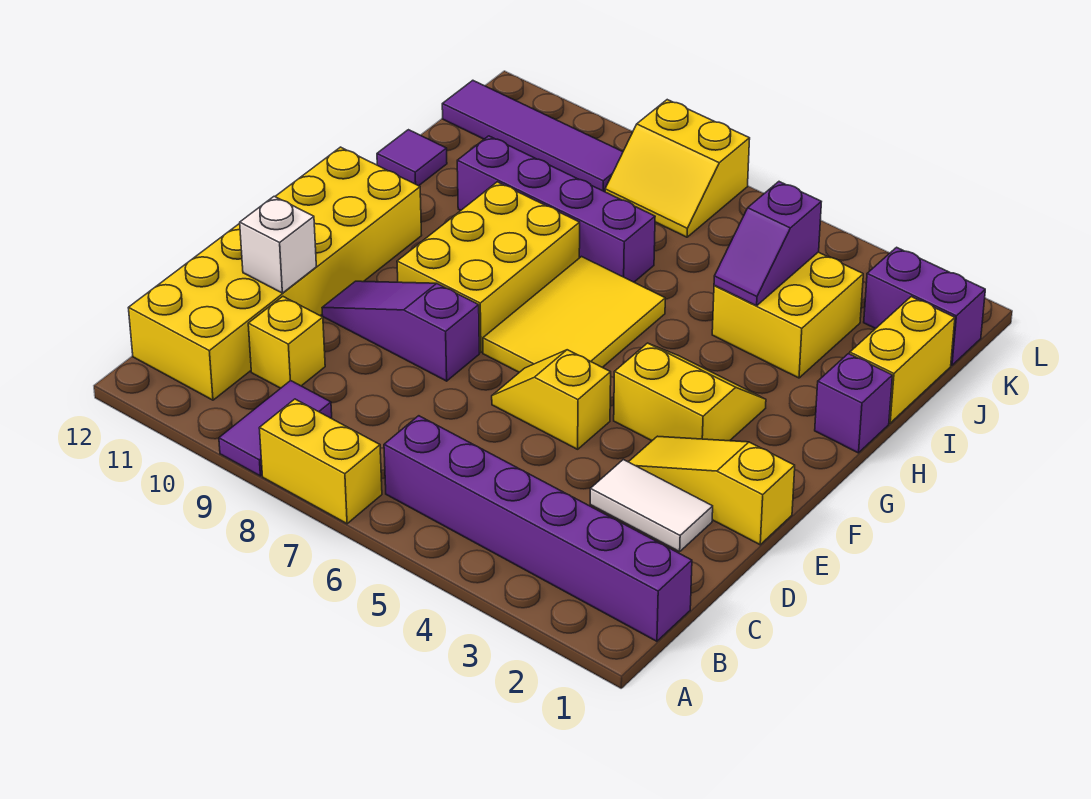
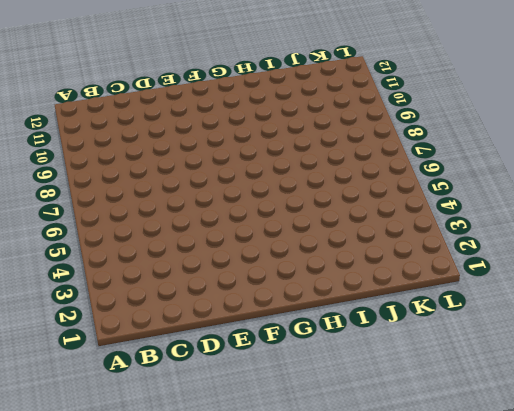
none -> yellow brick A7:A8 level 1
none -> purple tile A9:B9 level 1
none -> purple brick B1:B6 level 1

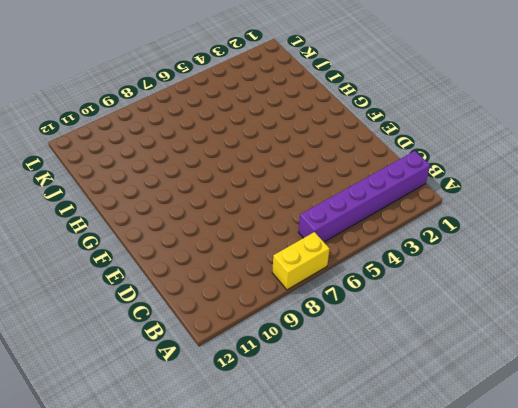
none -> purple tile A9:B9 level 1
none -> yellow brick B11:G12 level 1
none -> yellow brick C10 level 1

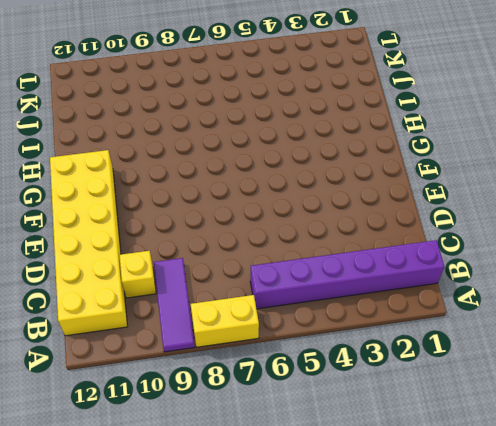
purple tile A9:C9 level 1 -> purple tile A9:B9 level 1
none -> white tile D2:D3 level 1
none -> yellow slope E1:E3 level 1 top 1
none -> yellow slope E5:E6 level 1 top 5

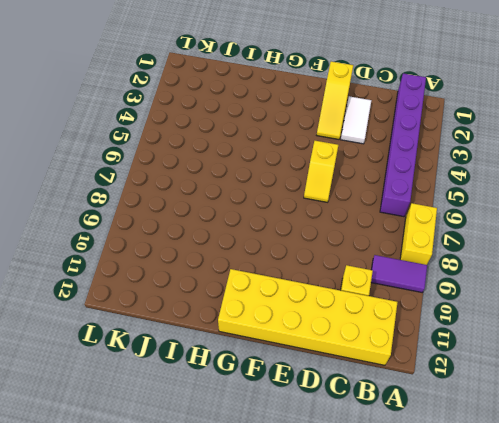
none -> purple slope E8:E10 level 1 top 8
none -> yellow slope F3:G4 level 1 top F
none -> yellow tile F6:H7 level 1

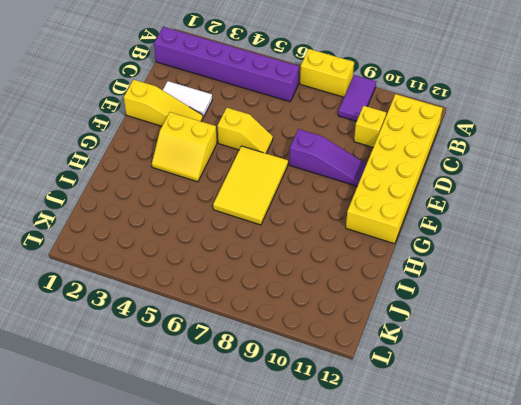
none -> yellow brick F8:H9 level 1
none -> purple brick H1 level 1
none -> yellow brick I1:J1 level 1

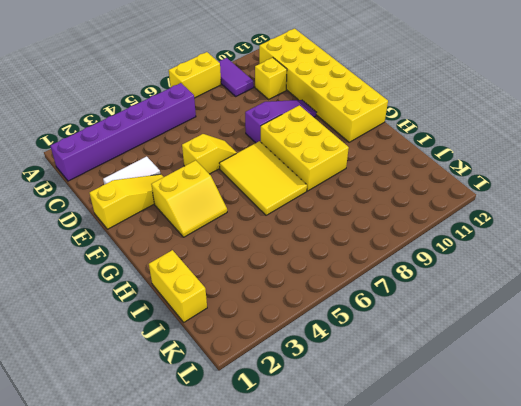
none -> purple brick H1 level 1
none -> yellow brick I3:J4 level 1
none -> purple brick I7:I10 level 1

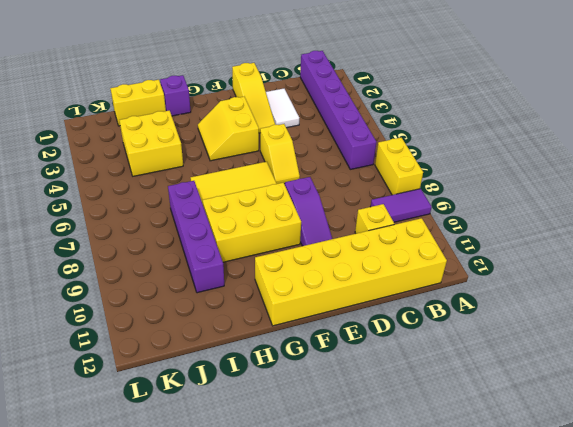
none -> purple tile I12 level 1
none -> purple brick K1:K2 level 1
none -> yellow slope K7:L8 level 1 top L

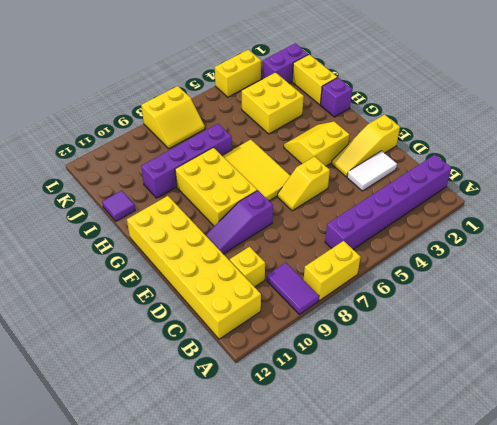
yellow brick L3:L4 level 1 -> none
none -> purple tile K9:K12 level 1
none -> white brick D11 level 2
none -> purple slope I4:J4 level 2 top J

